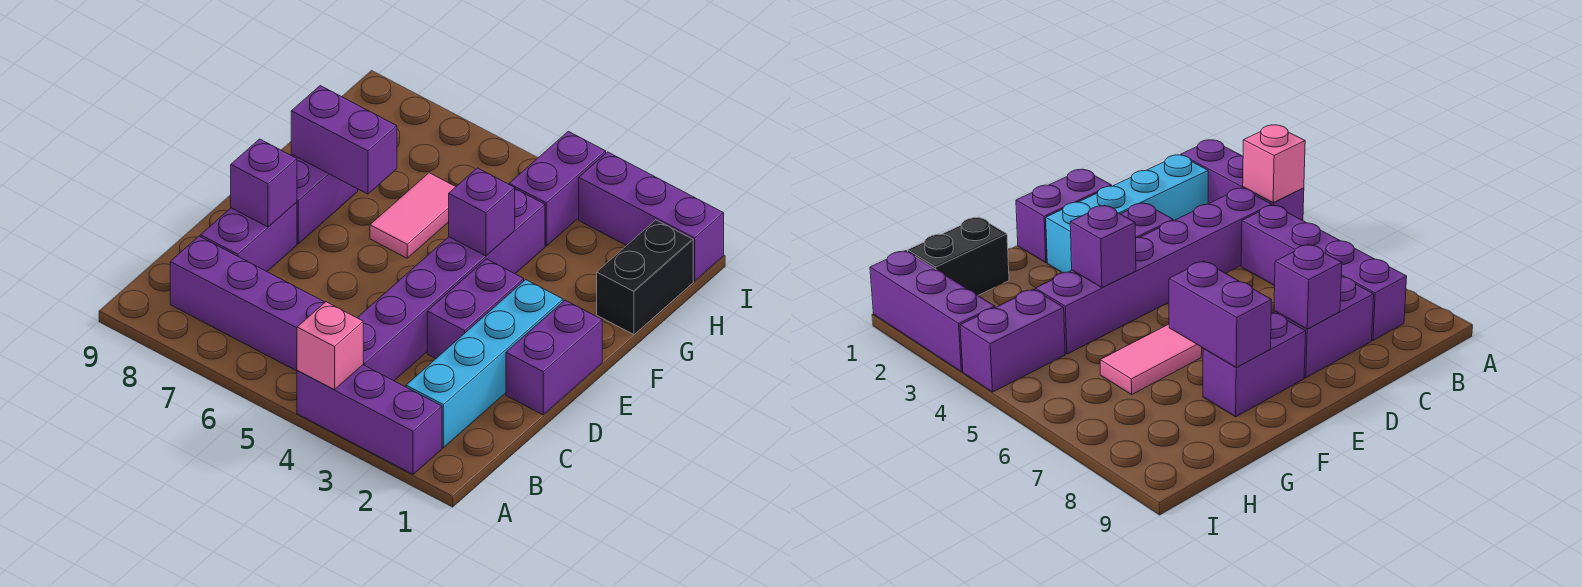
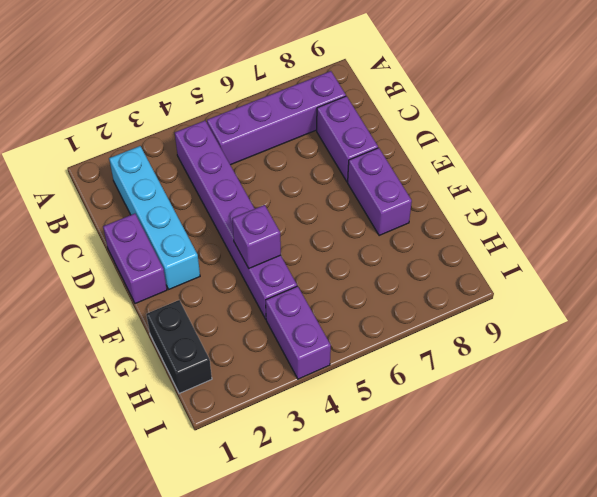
none -> purple brick A2:A4 level 1
none -> purple brick D3:E3 level 1
none -> pink tile F6:G6 level 1

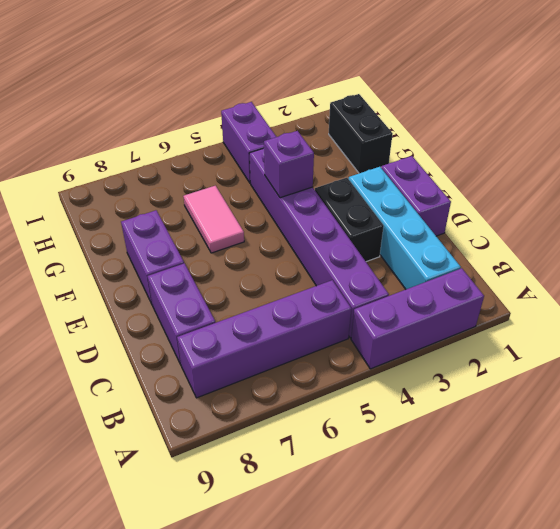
black brick D3:E3 level 1 -> purple brick D3:E3 level 1
none -> purple brick I1:I3 level 1
none -> pink brick A4 level 2
none -> purple brick D8 level 2

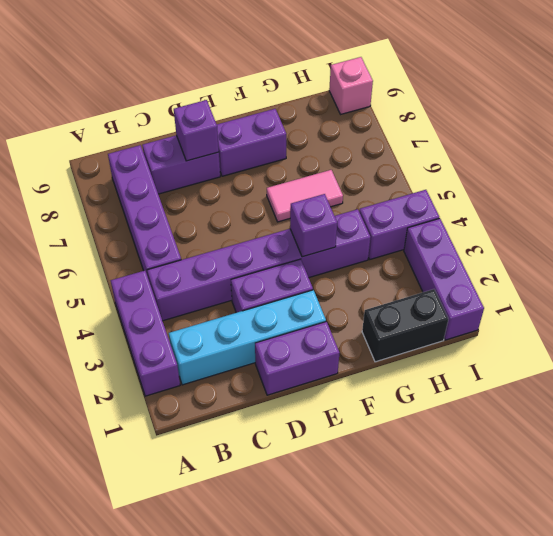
pink brick I9 level 1 -> pink brick A4 level 2
none -> purple brick F7:F8 level 2

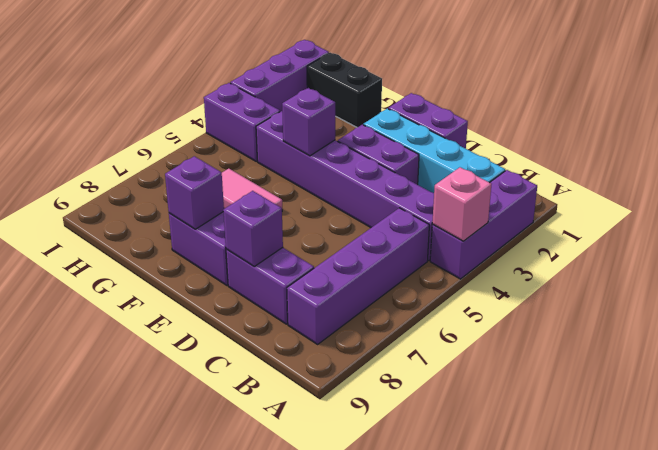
purple brick F8 level 2 -> purple brick F7:F8 level 2

